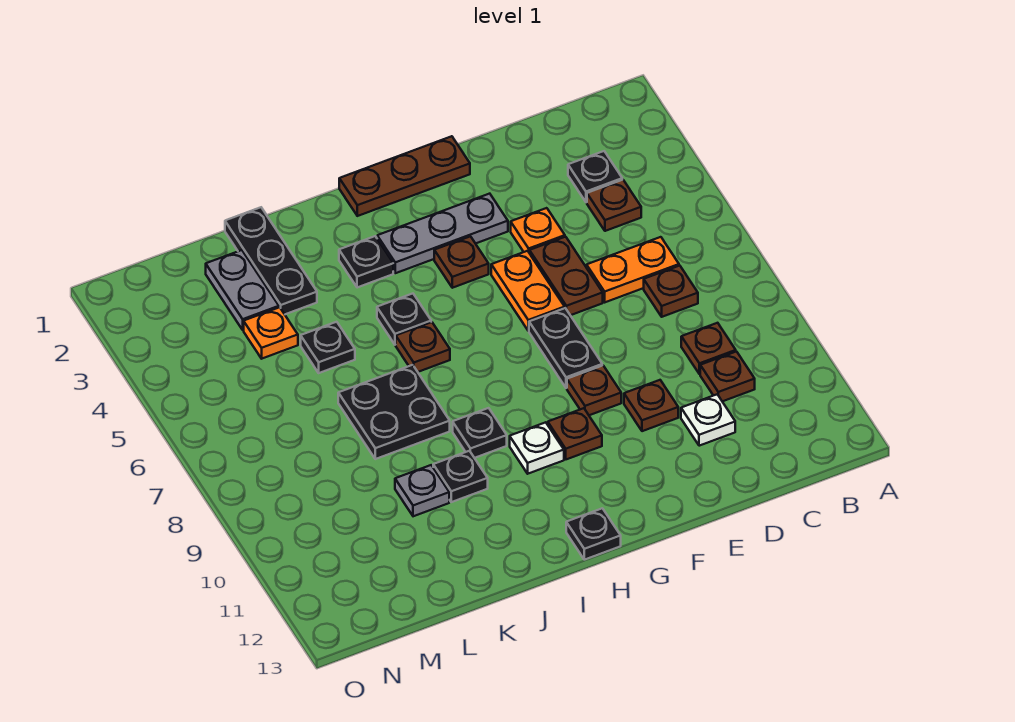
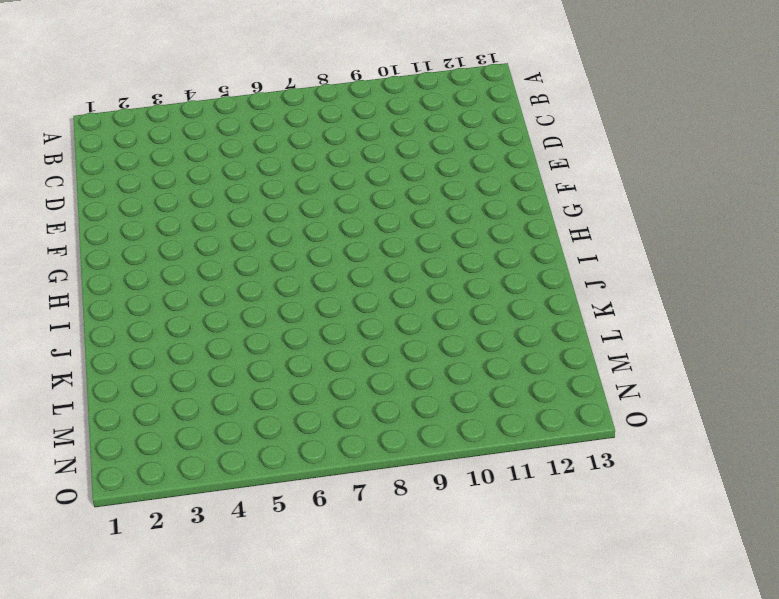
none -> black plate C3 level 1
none -> brown plate C4 level 1
none -> orange plate C6:D6 level 1
none -> brown plate C7 level 1

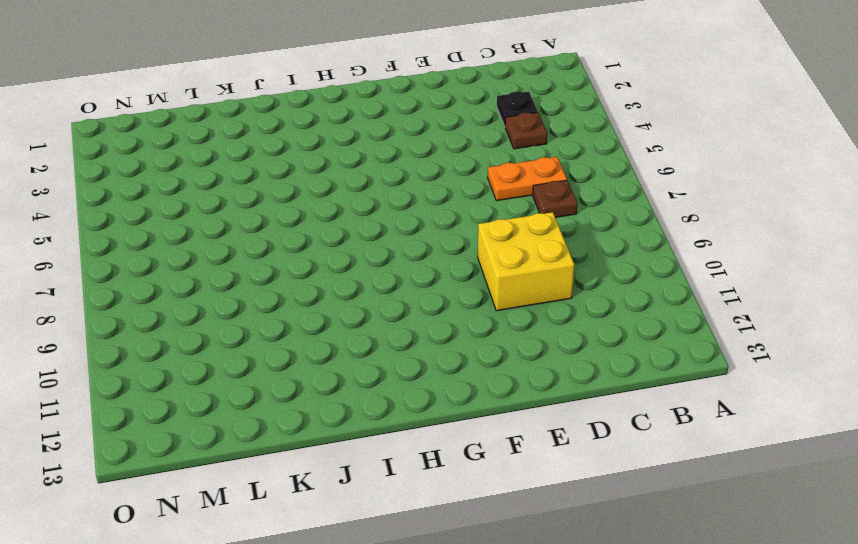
yellow brick D9:E10 level 1 -> brown plate E10 level 1
none -> brown plate C9 level 1
none -> brown plate C10 level 1
none -> white plate D11 level 1
none -> orange plate E4 level 1

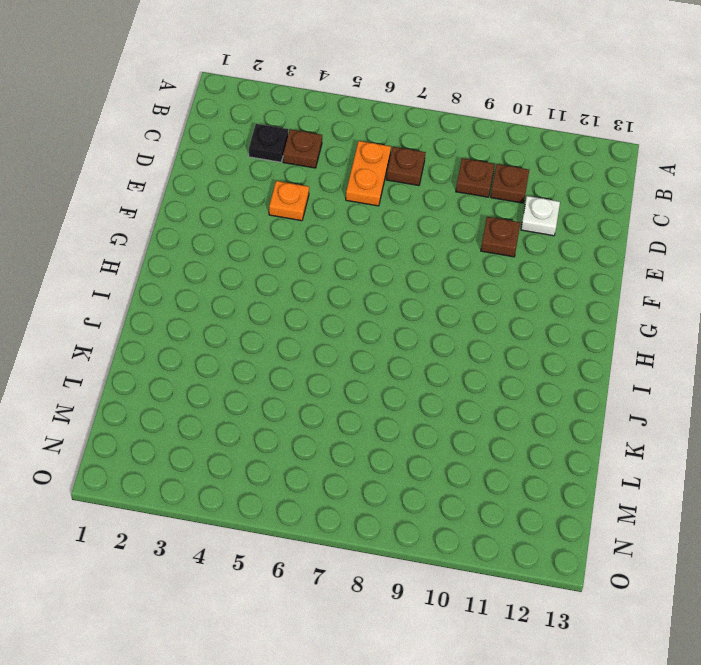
none -> brown plate E5:E6 level 1
none -> brown plate F1:H1 level 1
none -> grey plate F3:H3 level 1
none -> orange plate F5:F6 level 1

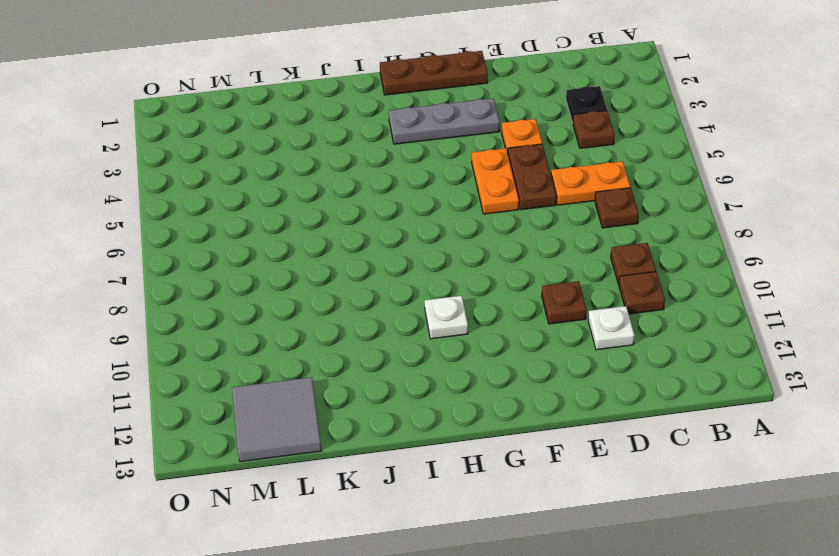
grey tile L12:M13 level 1 -> none
none -> black plate F7:F8 level 1
none -> brown plate F9 level 1
none -> brown plate G4 level 1
none -> brown plate G10 level 1

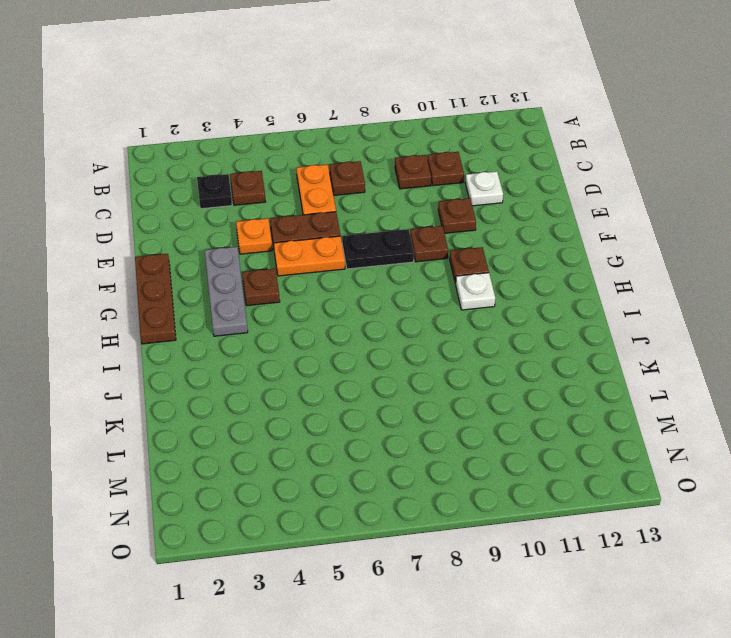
none -> black plate H13 level 1
none -> black plate I3 level 1
none -> black plate I5 level 1
none -> brown plate I6 level 1

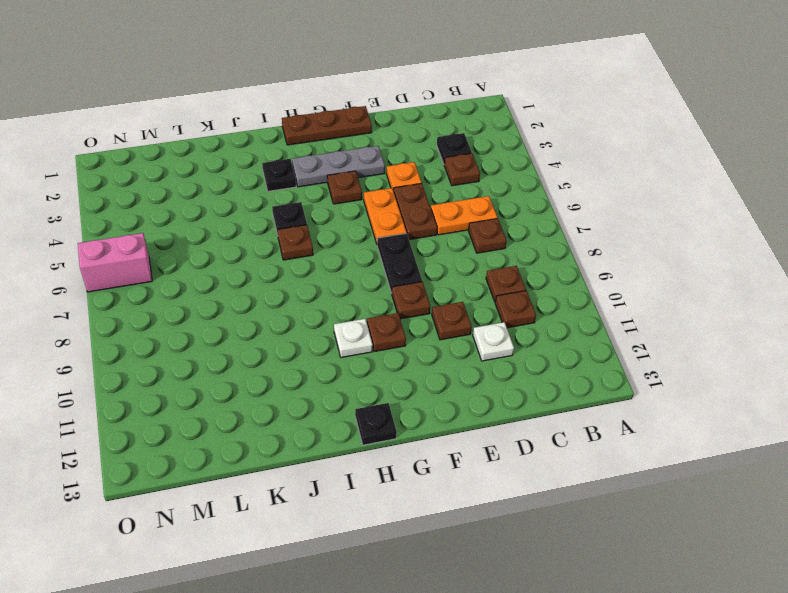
pink brick N6:O6 level 1 -> none
none -> black plate I9 level 1
none -> black plate J7:K8 level 1
none -> black plate J10 level 1
none -> black plate K1:K3 level 1

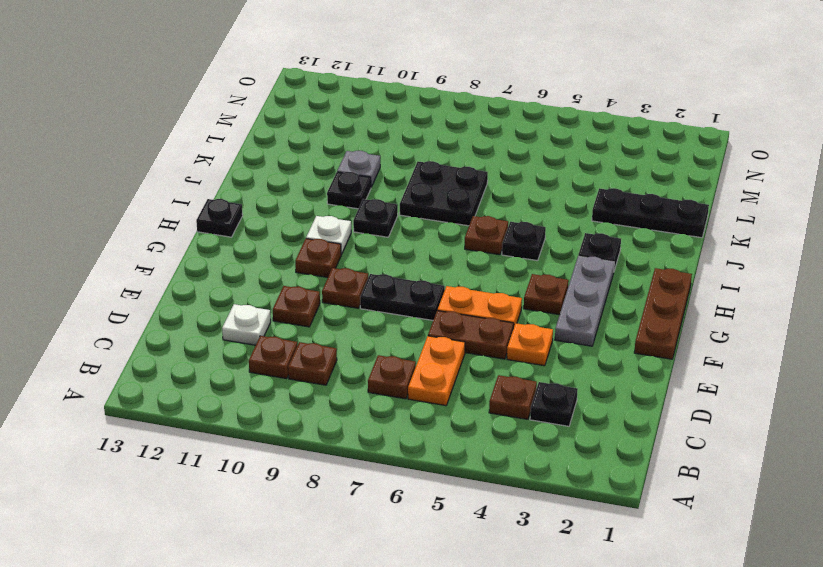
none -> black plate K5 level 1
none -> grey plate L2:L3 level 1
none -> orange plate L4 level 1

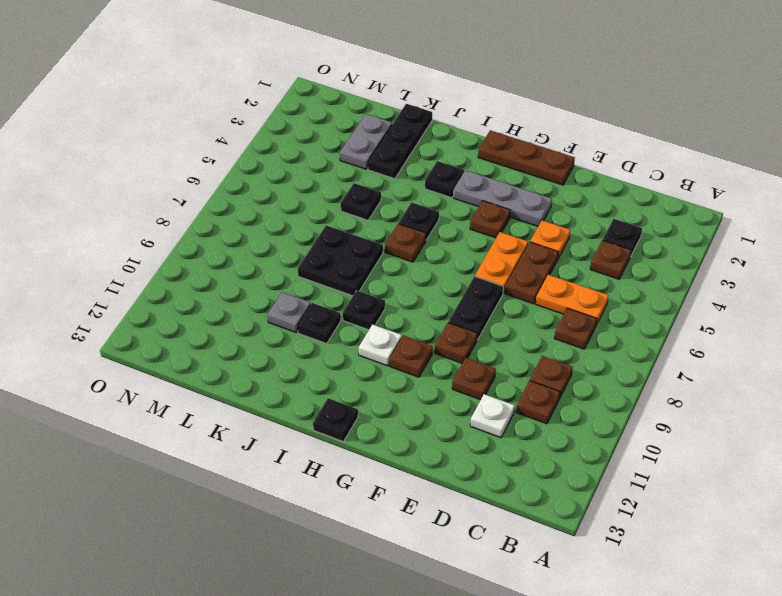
none -> orange plate L4 level 1

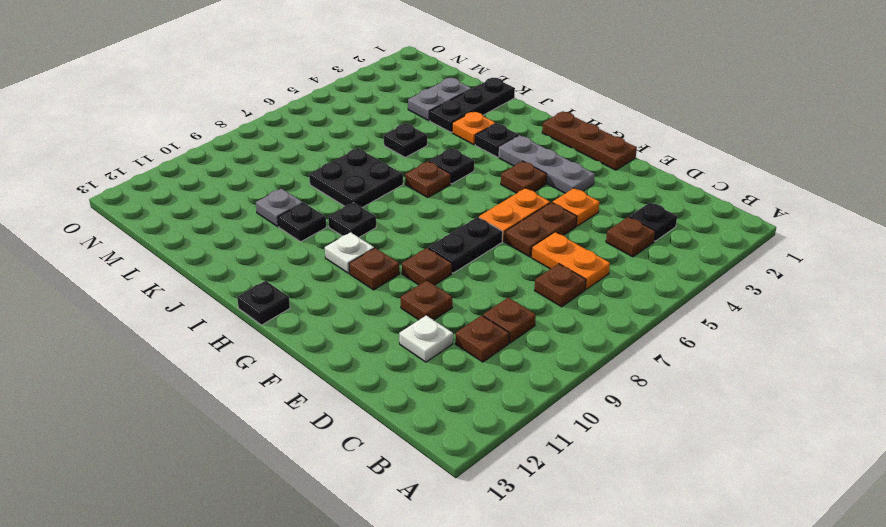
orange plate J3 level 1 -> orange plate L4 level 1

